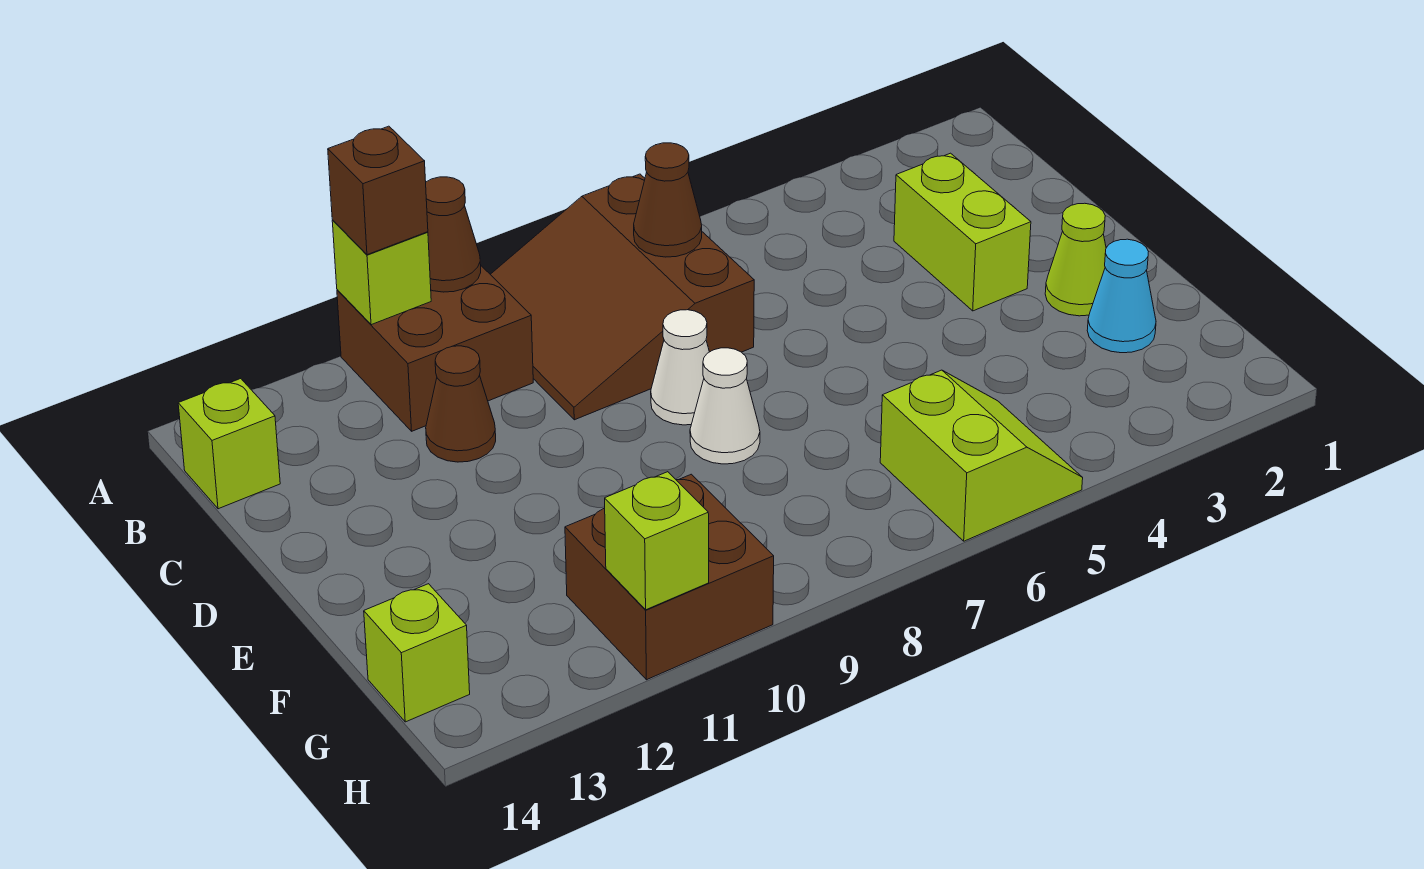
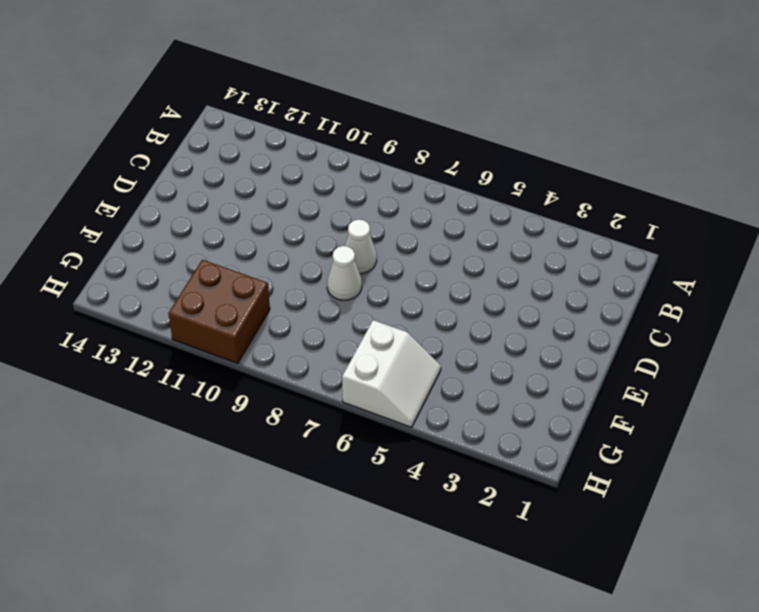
white slope G5:H6 level 1 top 6 -> lime slope G5:H6 level 1 top 6
none -> brown slope A7:C9 level 1 top 7
none -> brown brick A10:B11 level 1
none -> lime brick B14 level 1

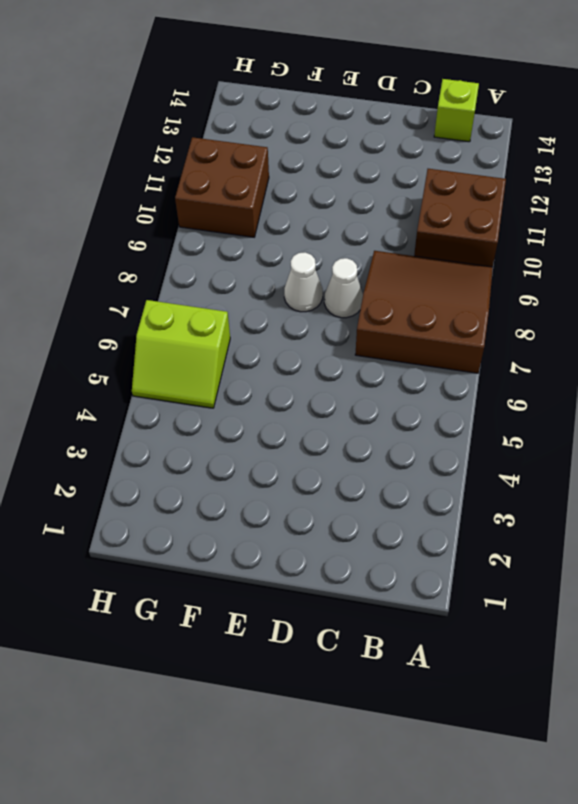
none -> lime brick C3:D3 level 1
none -> brown cone C11 level 1
none -> lime cone E2 level 1

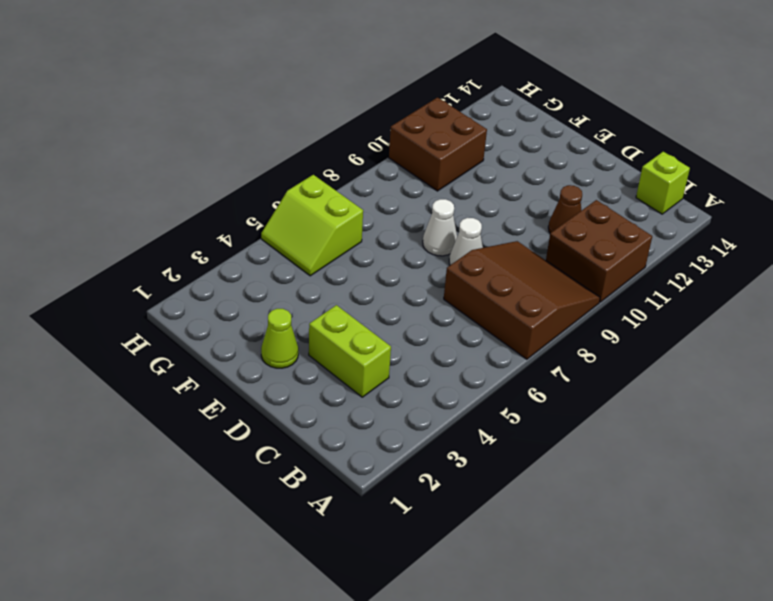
none -> cyan cone F2 level 1
none -> lime brick G14 level 1
none -> brown cone A10 level 2

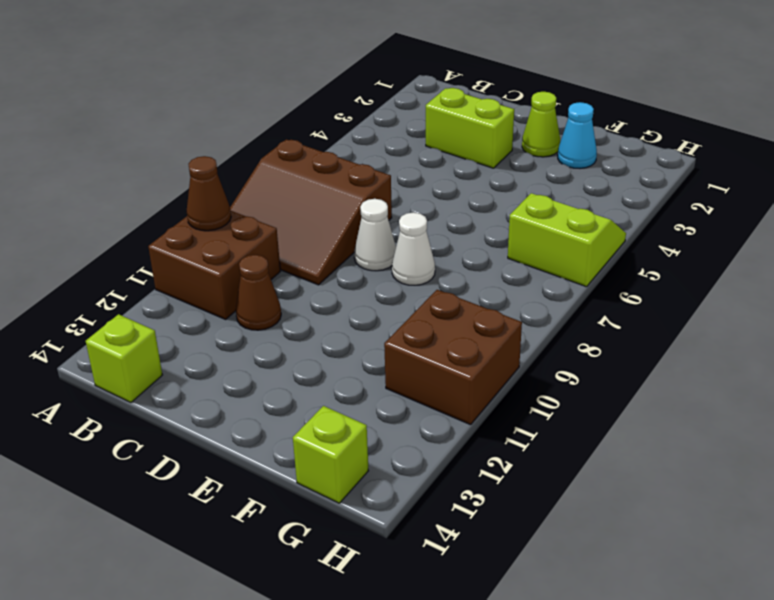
none -> lime brick A11 level 2
none -> brown cone B7 level 2
none -> lime brick H11 level 2

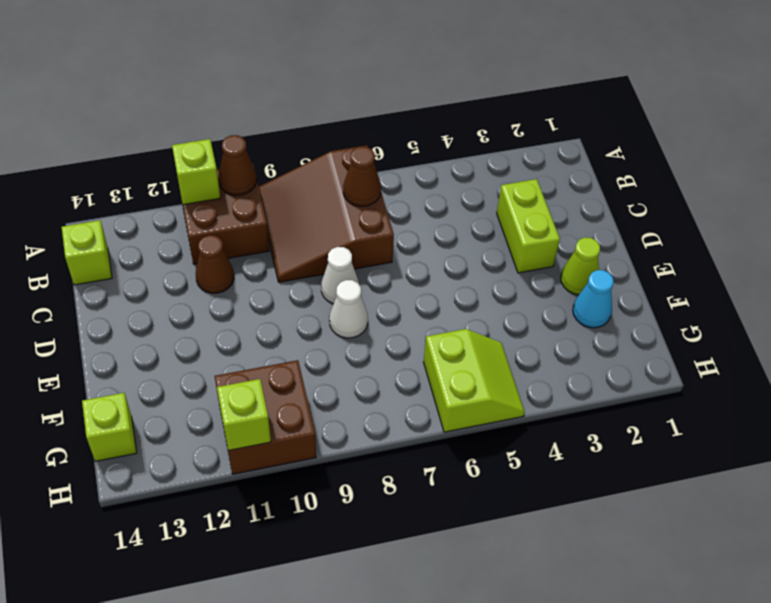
none -> brown brick A11 level 3

